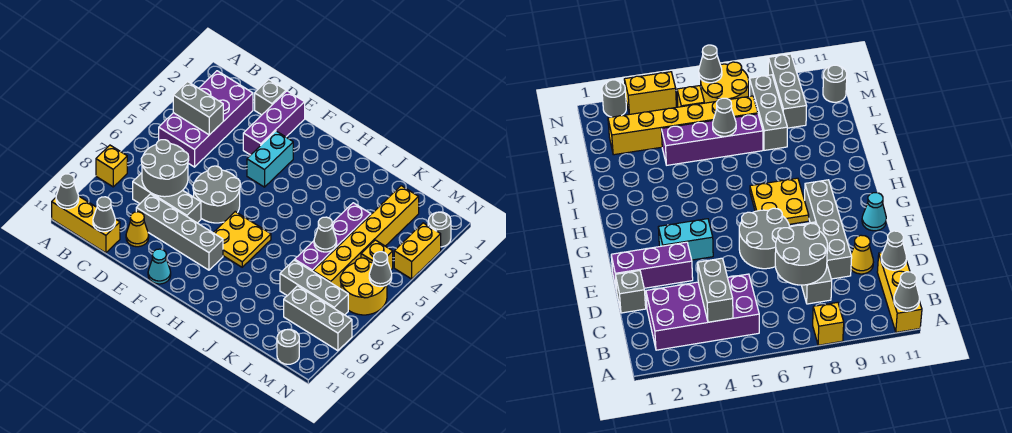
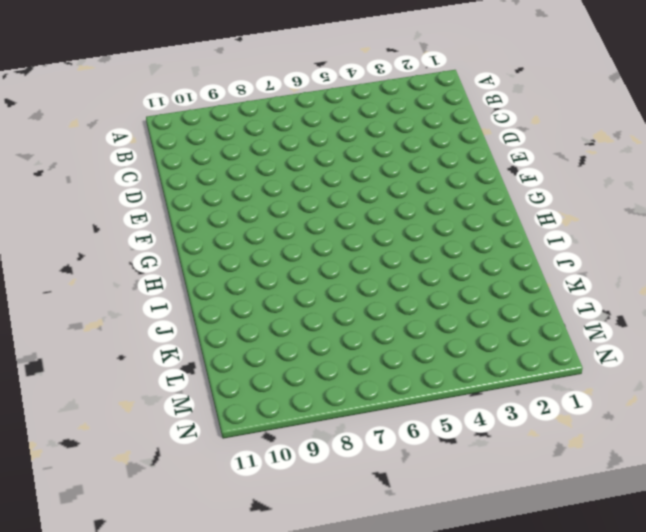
none -> yellow brick A8 level 1
none -> yellow brick A11:C11 level 1
none -> purple brick B2:C5 level 1

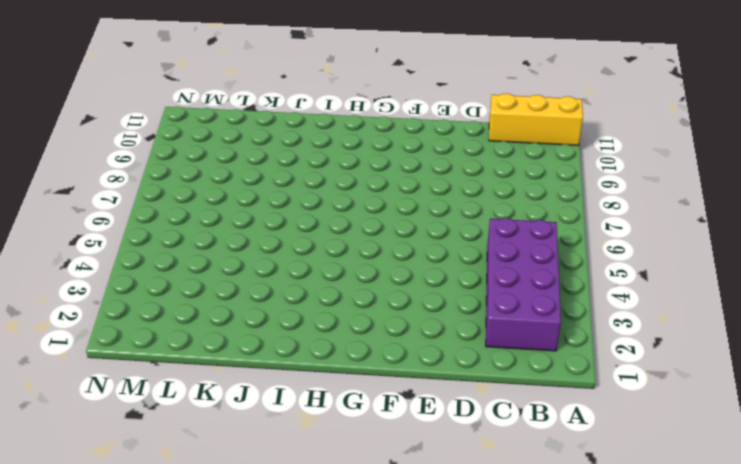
none -> yellow brick A8 level 1
none -> grey brick C8:E8 level 1
none -> grey brick D1 level 1

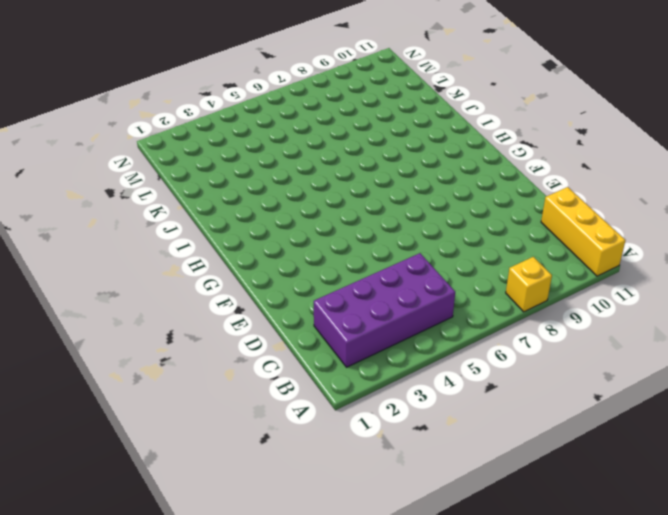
none -> grey brick C8:E8 level 1
none -> grey brick D1 level 1
none -> grey brick D9:G9 level 1

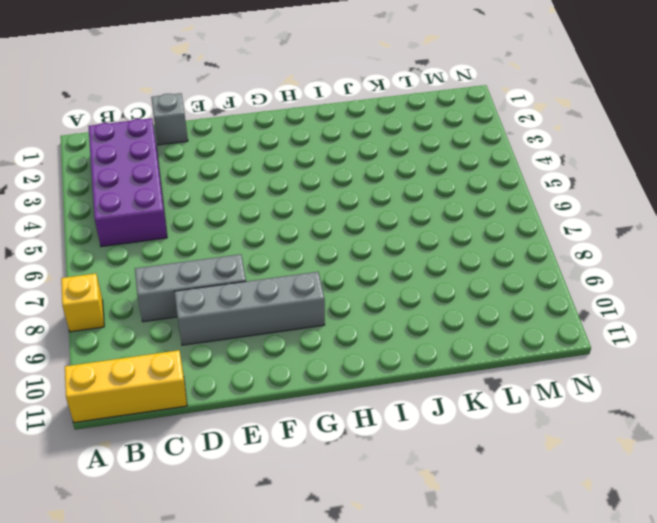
none -> yellow cone D10 level 1
none -> purple brick E1:E3 level 1
none -> grey round brick E6:F7 level 1

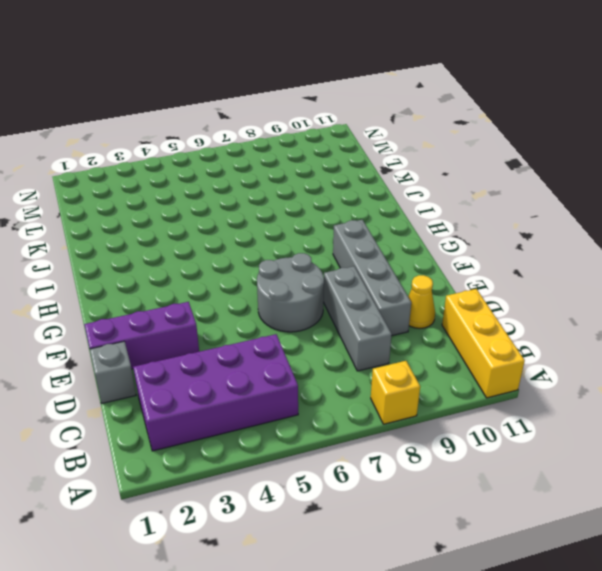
none -> cyan brick F3:F4 level 1
none -> cyan cone F11 level 1
none -> yellow plate G7:H8 level 1

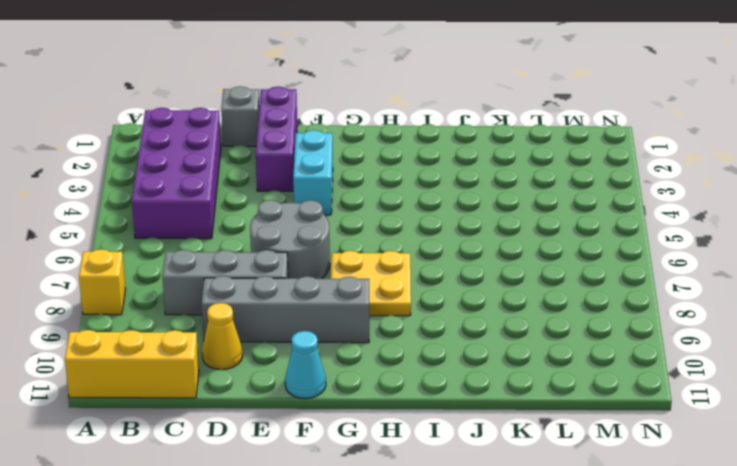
none -> purple brick K4:K7 level 1
none -> grey brick K8:M8 level 1
none -> yellow brick L2:L7 level 1

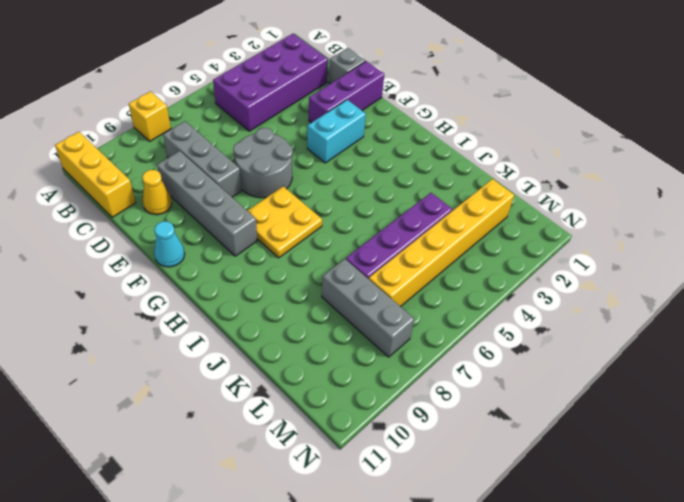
none -> grey brick L9:N9 level 1
none -> yellow brick M5 level 1
none -> yellow round brick M6:N7 level 1

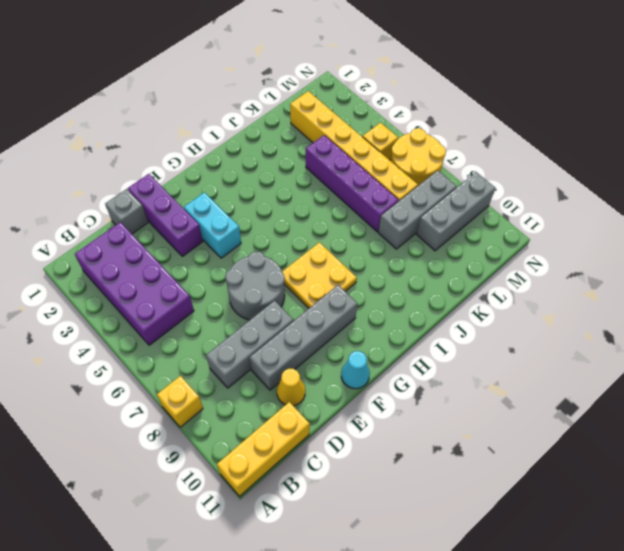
none -> grey round brick M11 level 1
none -> grey round brick N2 level 1
none -> yellow brick N3:N4 level 1

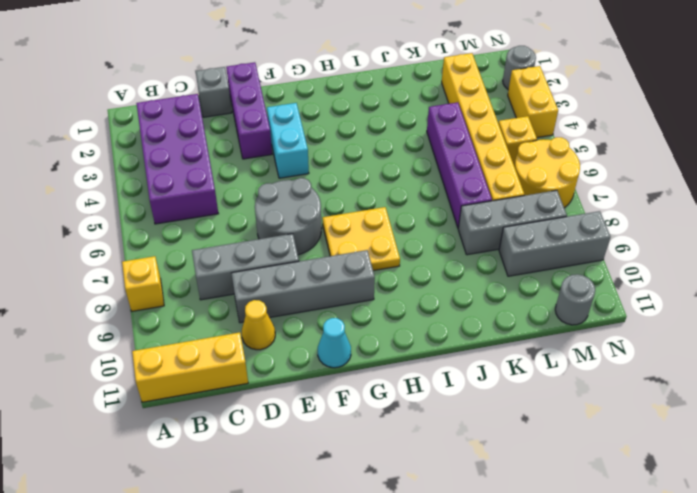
none -> grey cone A11 level 2
none -> grey brick B4:C4 level 2
none -> grey round brick C7:D8 level 2

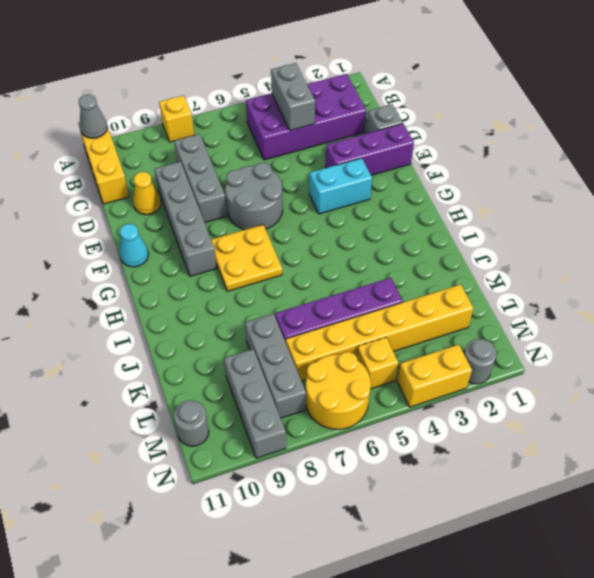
none -> grey round brick C7:D8 level 2
none -> grey cone C11 level 2
none -> grey cone K6 level 2

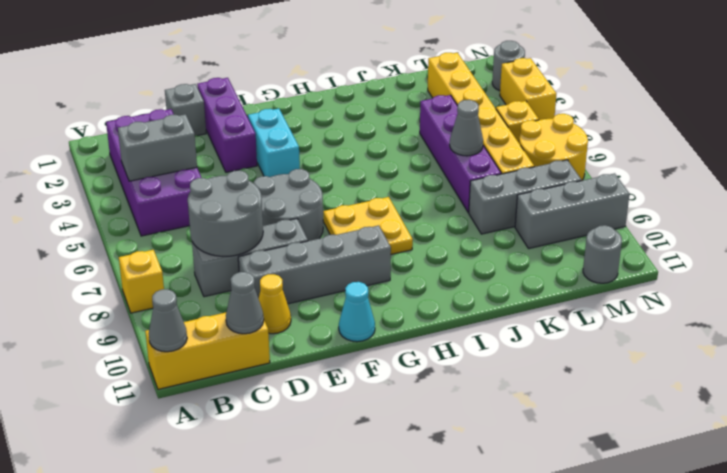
none -> grey cone N6 level 2

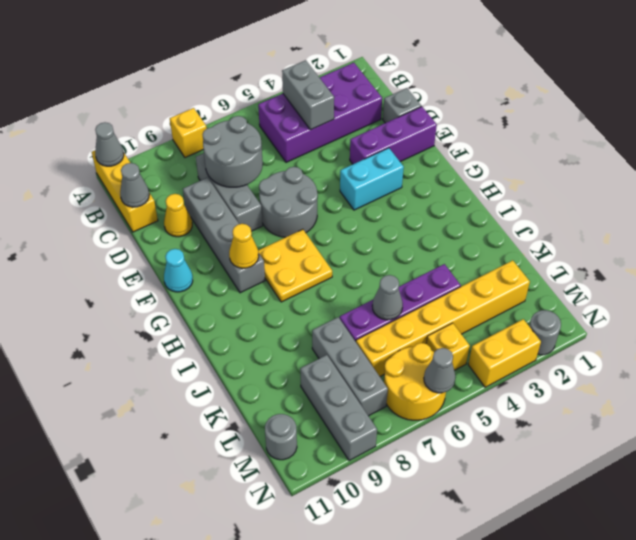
yellow cone G9 level 2 -> none

